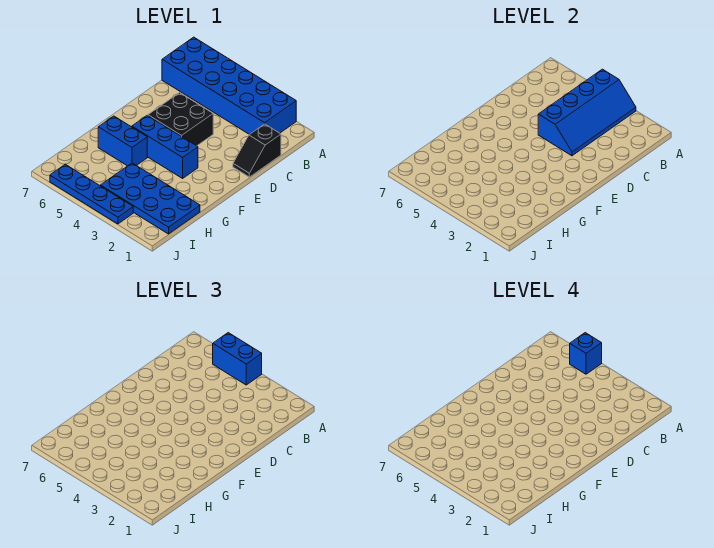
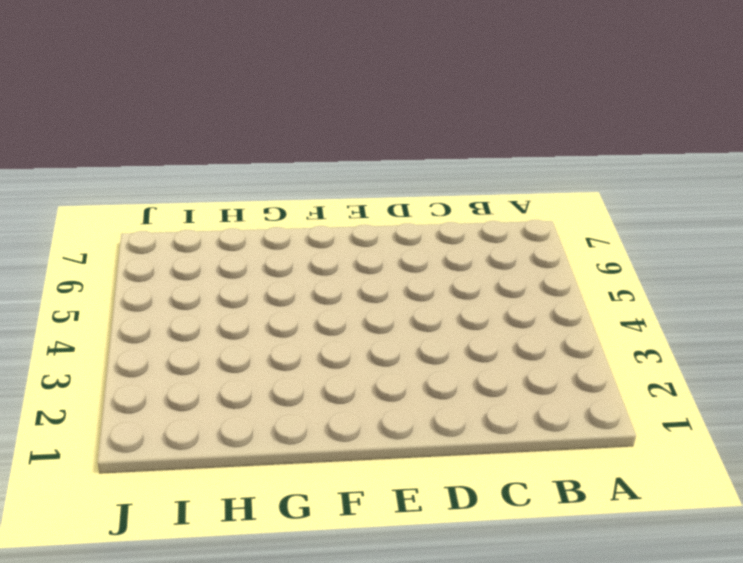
none -> blue brick A2:B7 level 1
none -> black slope C1:D1 level 1 top C

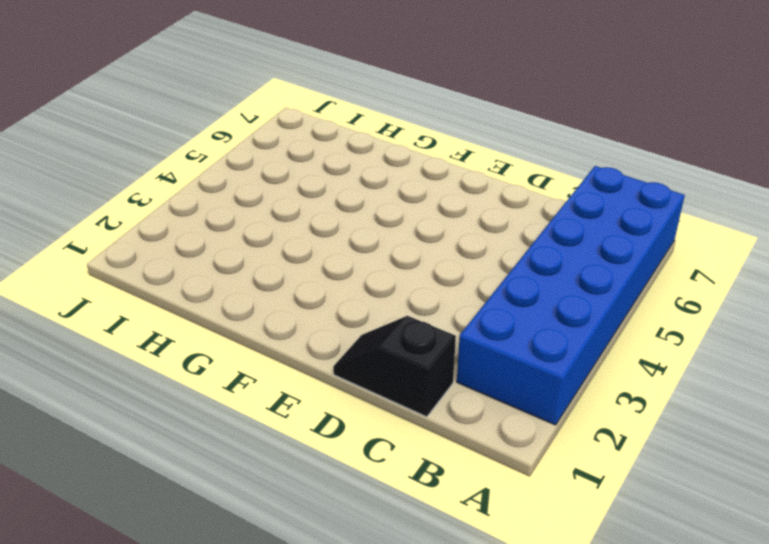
none -> black brick D4:E5 level 1
none -> blue brick F3:F5 level 1

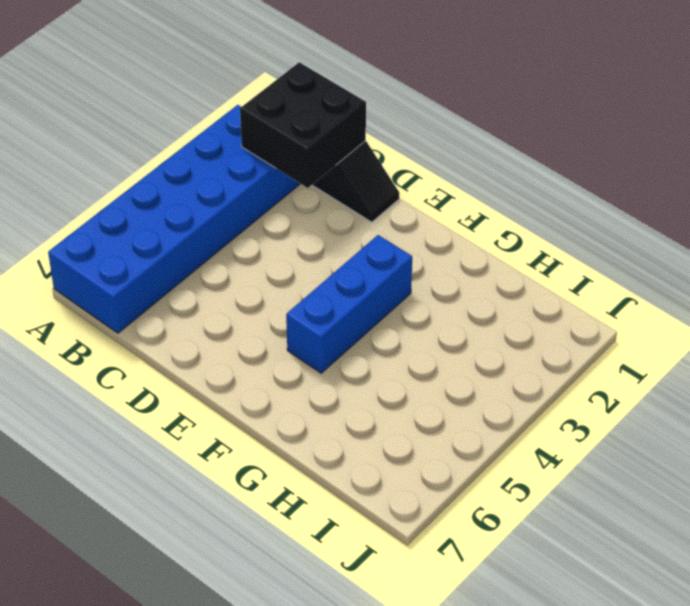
black brick B1:C2 level 2 -> black brick D4:E5 level 1
none -> blue brick G5:G6 level 1
none -> blue plate H1:I4 level 1

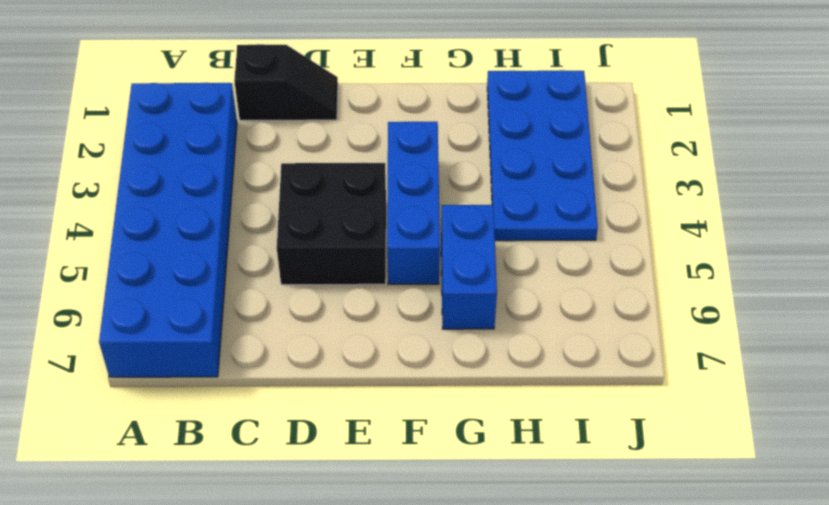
none -> blue plate J3:J6 level 1
none -> blue slope A3:D4 level 2 top 4

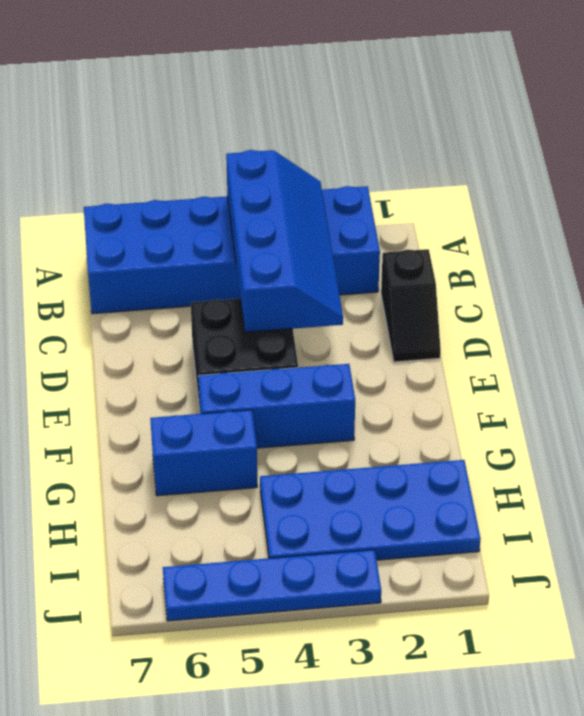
none -> blue brick A4:A5 level 3
none -> blue brick A5 level 4

